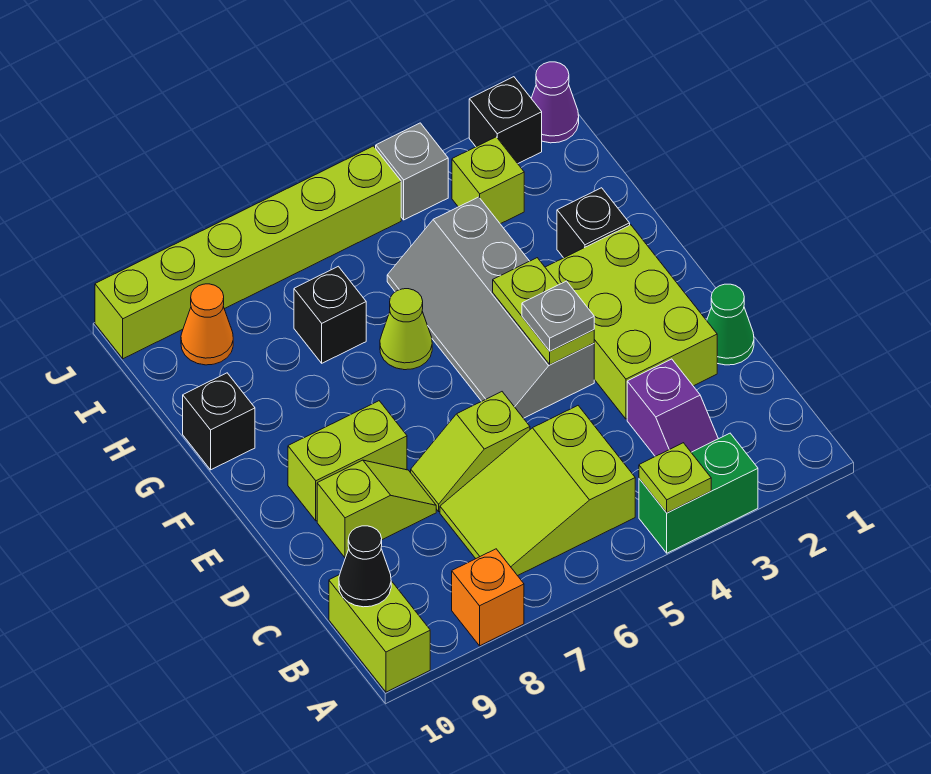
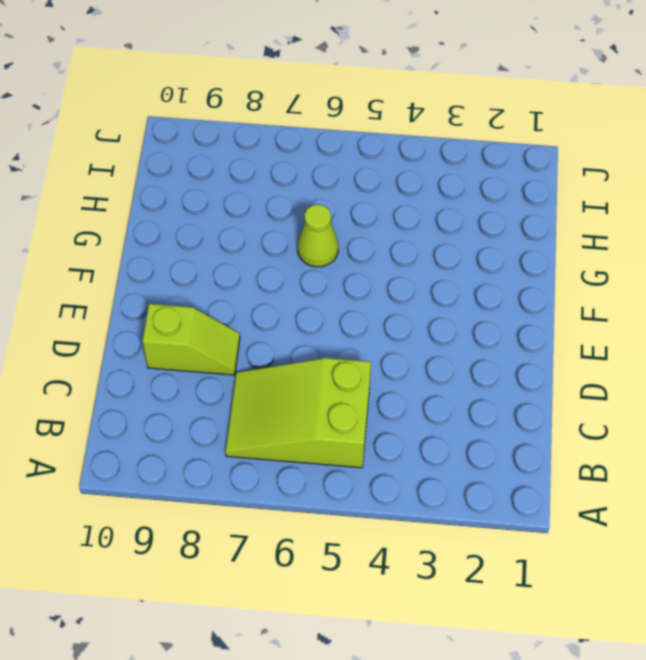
none -> green brick A3:A4 level 1
none -> orange brick A8 level 1
none -> lime brick A10:B10 level 1

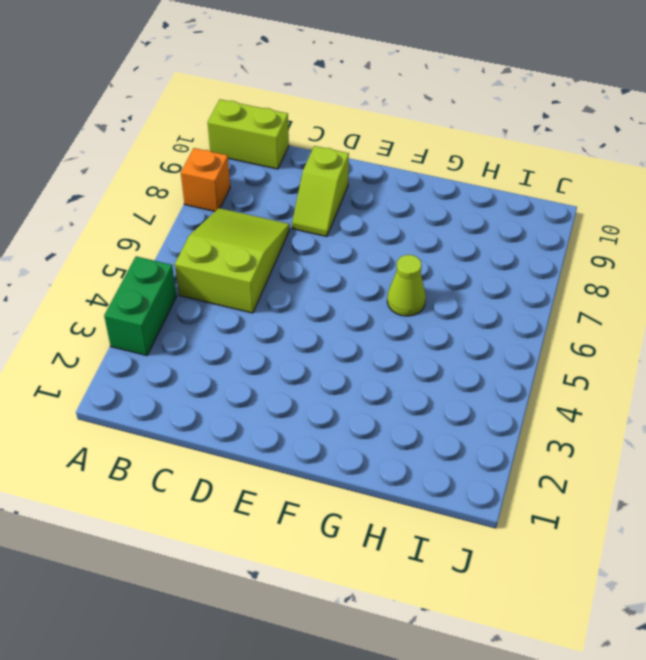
none -> purple slope B3:C3 level 1 top C
none -> green cone D1 level 1
none -> lime brick D2:F3 level 1

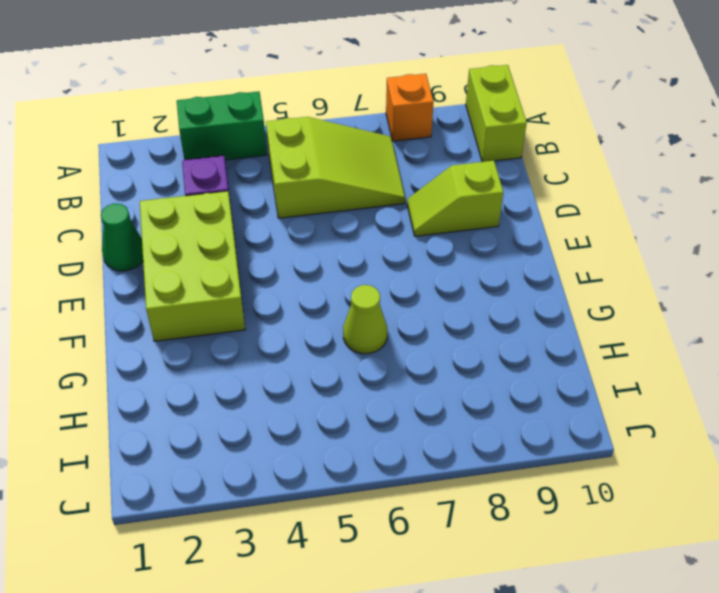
none -> lime slope D6:D7 level 1 top 6
none -> grey slope E4:H5 level 1 top 4
none -> lime brick E8:E9 level 1

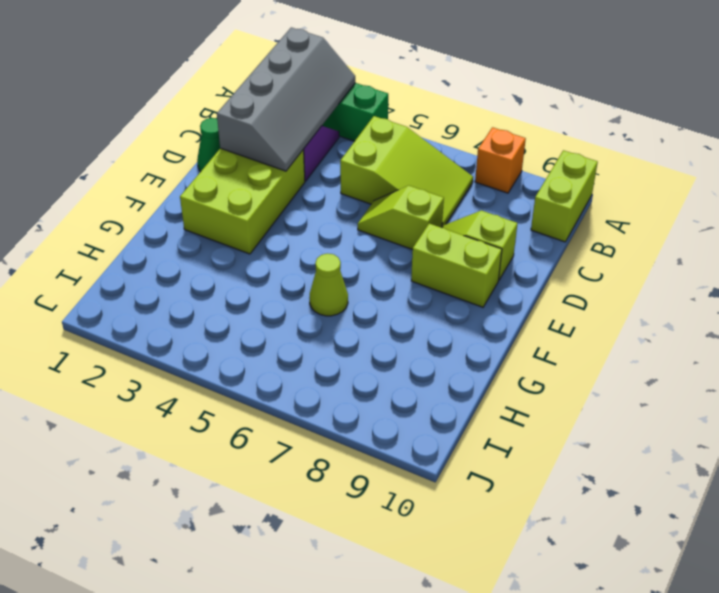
grey slope A2:D3 level 2 top 2 -> grey slope E4:H5 level 1 top 4
lime slope D6:D7 level 1 top 7 -> lime slope D6:D7 level 1 top 6
none -> black brick G2 level 1
none -> black brick G10 level 1
none -> black brick H7 level 1

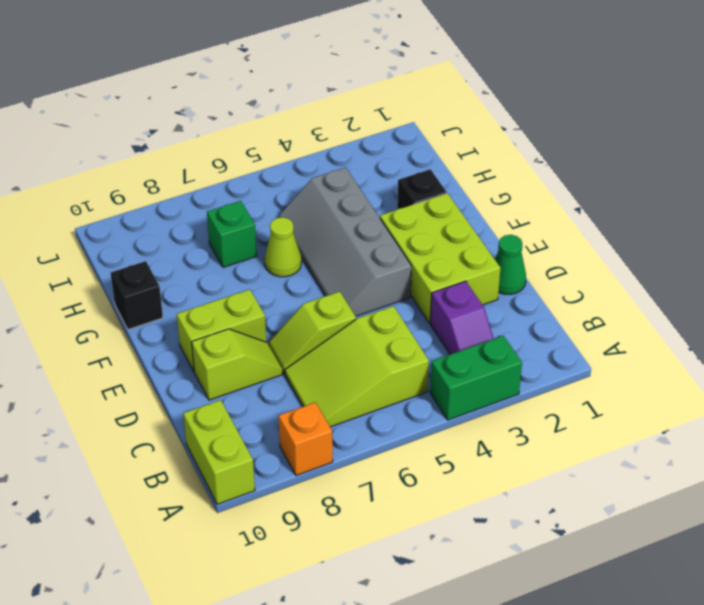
green brick H7 level 1 -> black brick H7 level 1
none -> lime brick I3 level 1
none -> orange cone I9 level 1
none -> purple cone J1 level 1

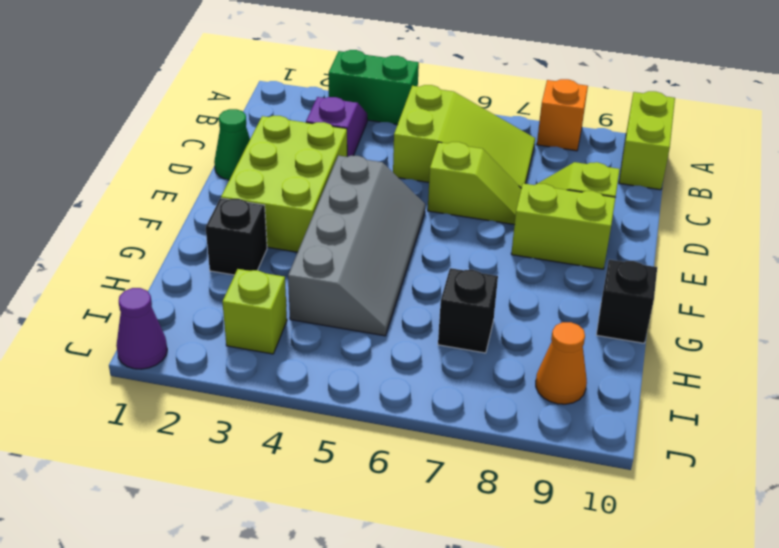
none -> lime cone G6 level 1
none -> black brick J2 level 1
none -> grey brick J4 level 1

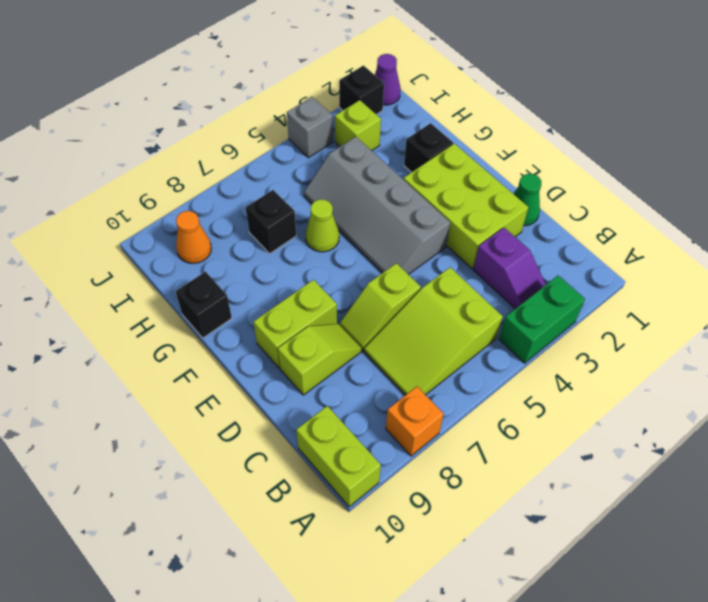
none -> lime brick J5:J10 level 1
none -> lime plate A4 level 2
none -> black cone B10 level 2

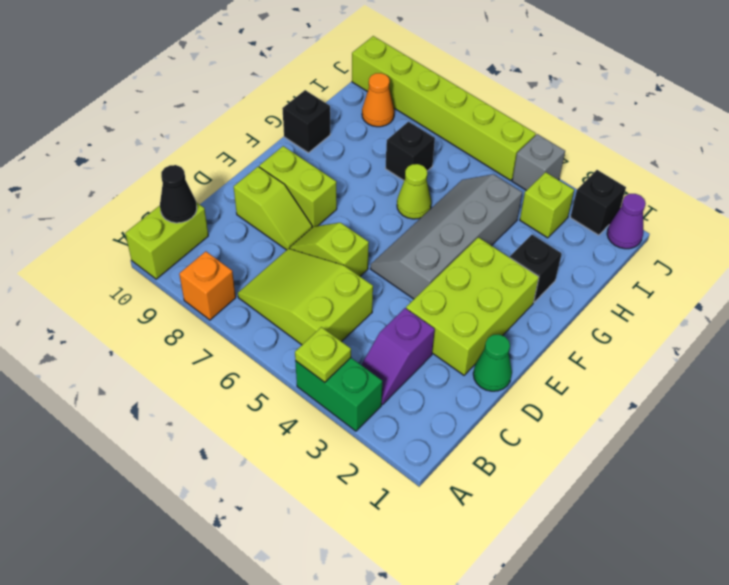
none -> lime plate E4:F4 level 2
none -> grey plate E4 level 3

